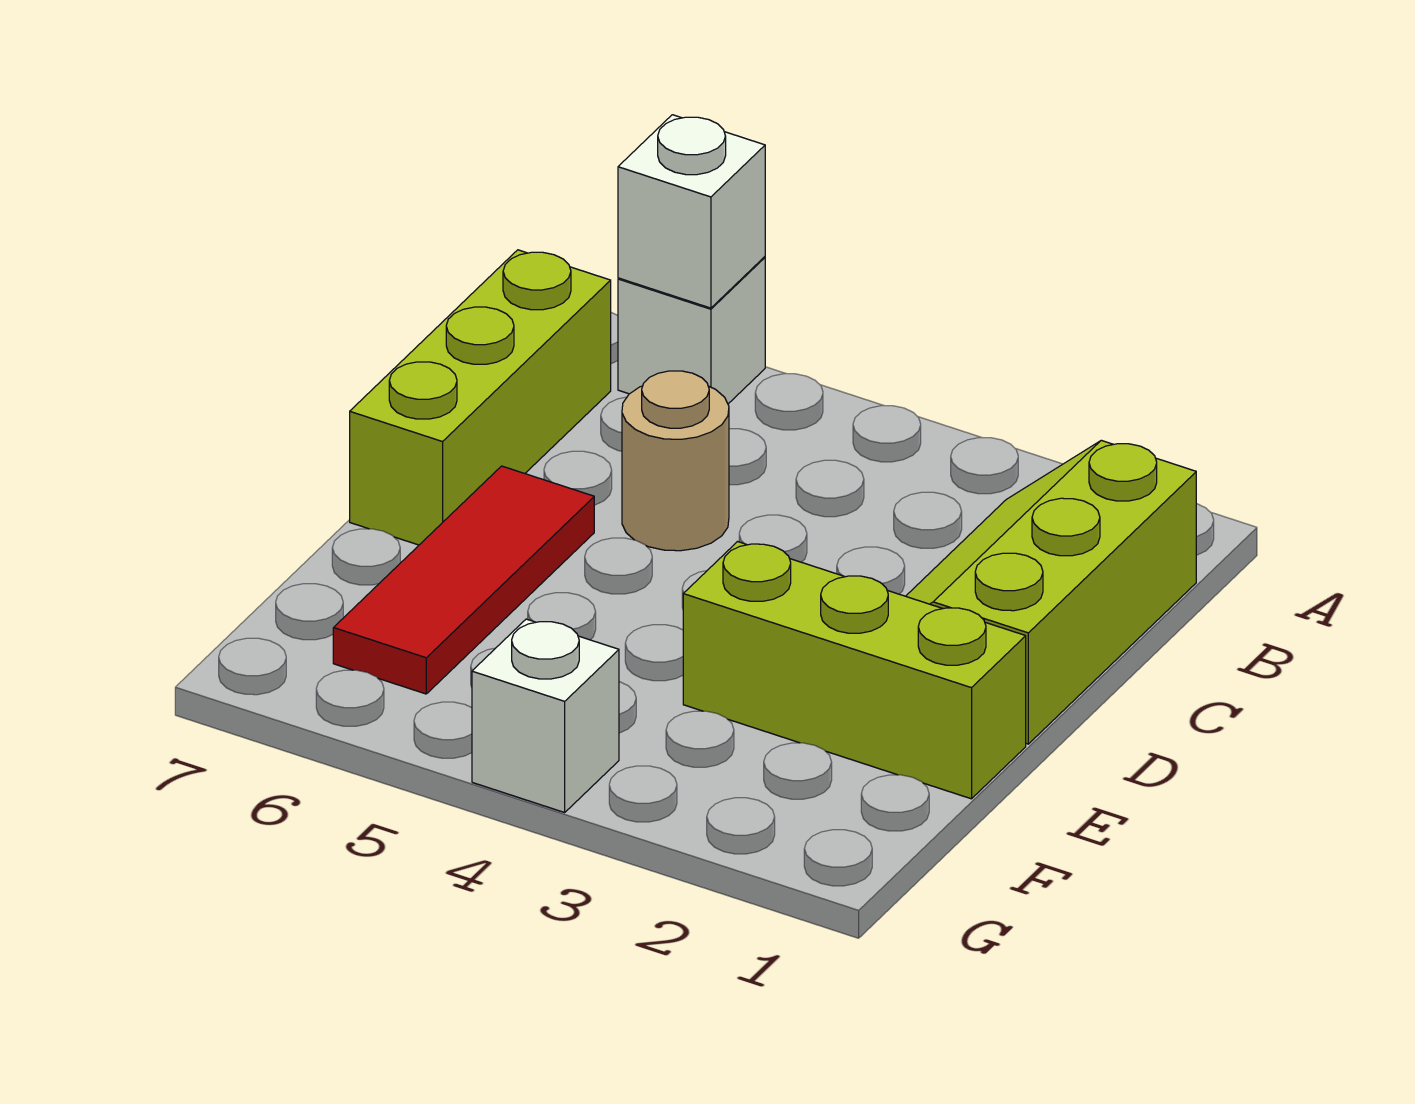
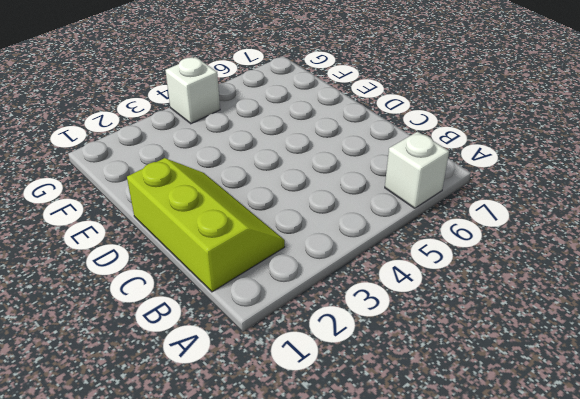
none -> lime brick B7:D7 level 1
none -> tan round brick C5 level 1

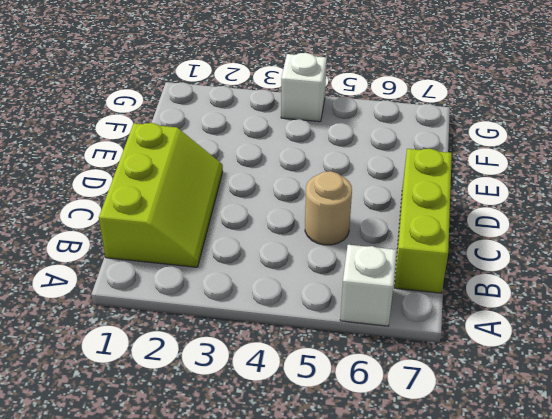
none -> red tile D6:F6 level 1
none -> lime brick E1:E3 level 1

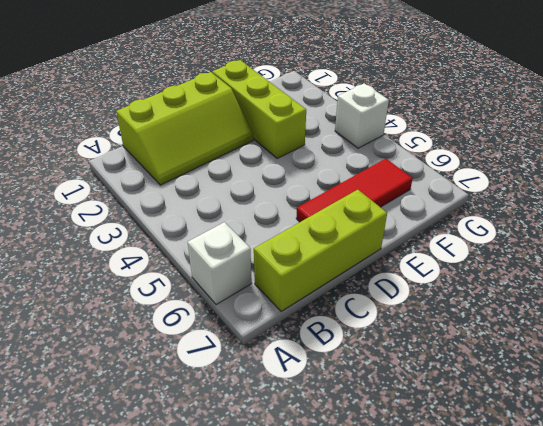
none -> tan round brick C5 level 1
none -> white brick A6 level 2

